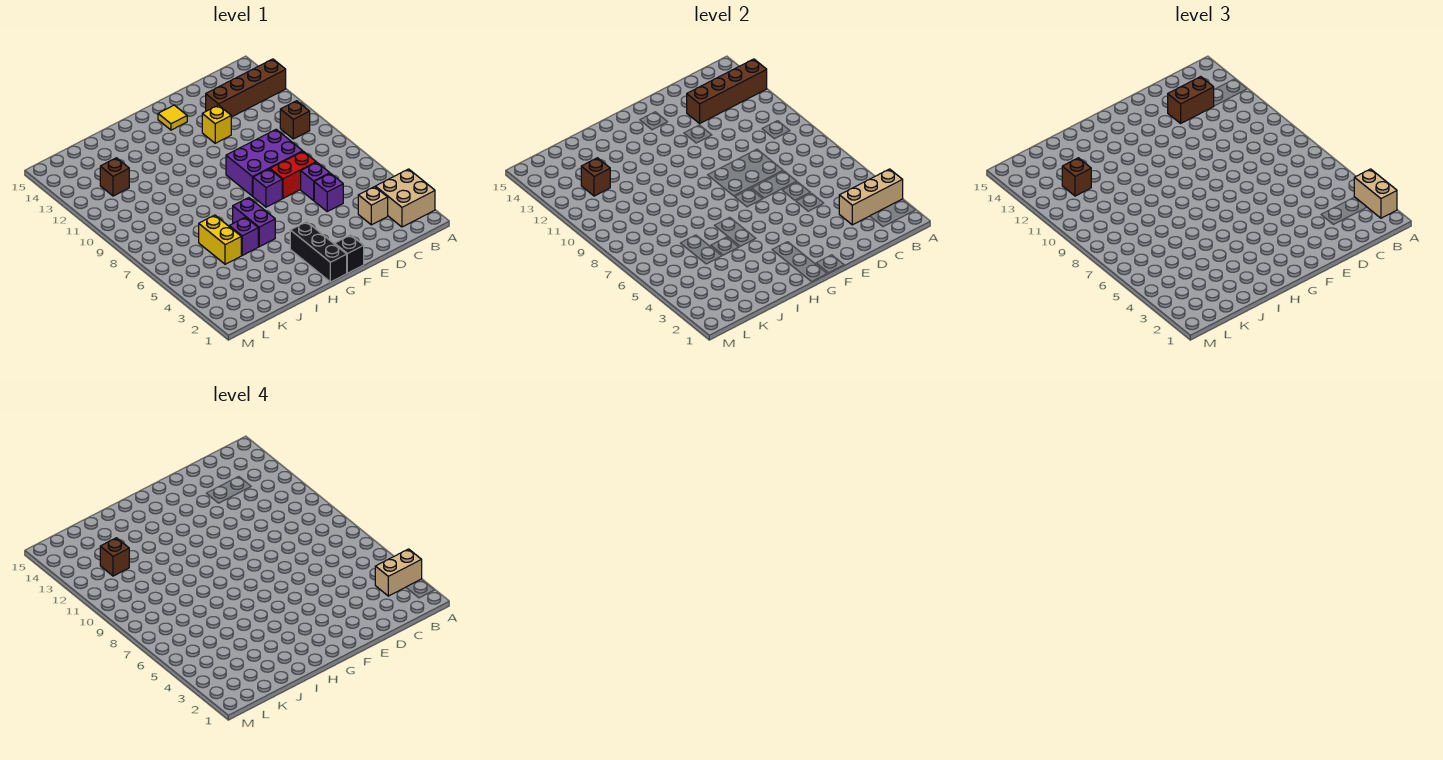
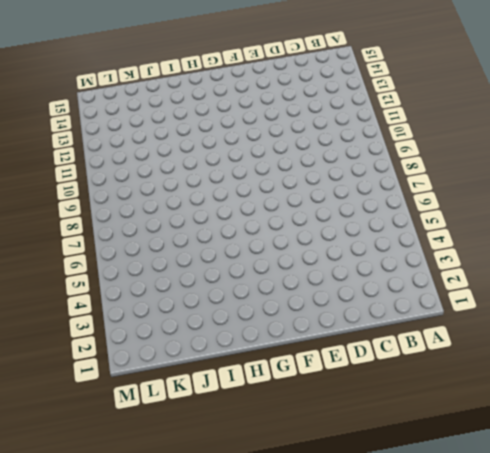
none -> tan brick A2:B3 level 1
none -> brown brick A13:D13 level 1
none -> brown brick B10 level 1

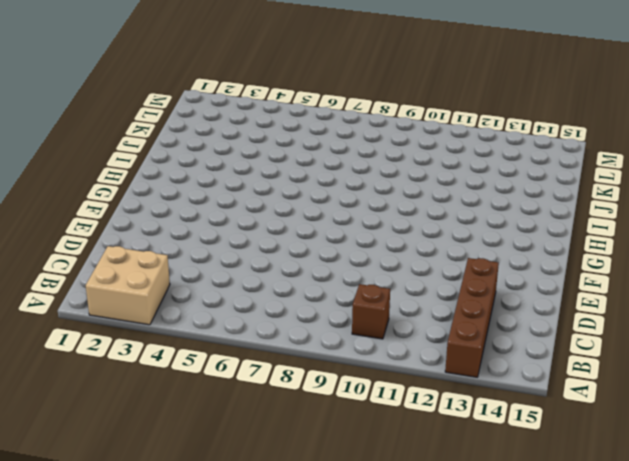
none -> tan brick C3 level 1
none -> purple brick D5 level 1
none -> purple brick D6 level 1

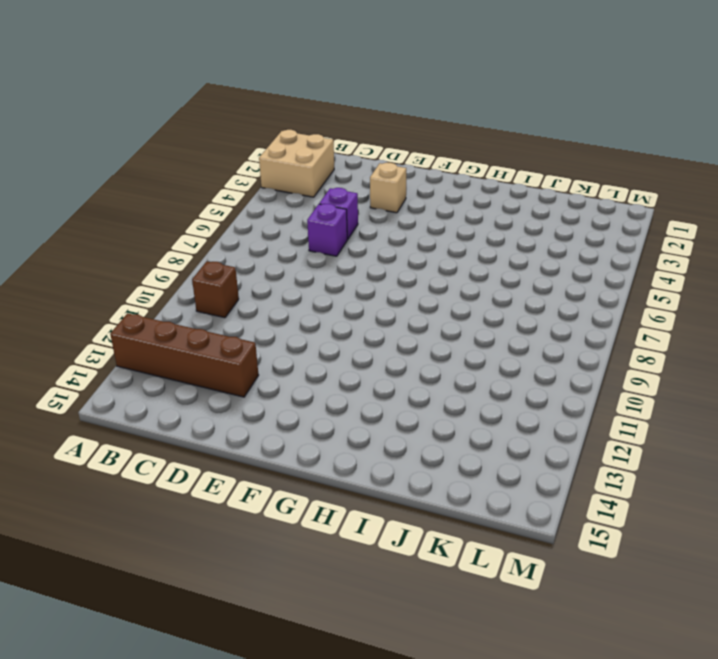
tan brick E3 level 1 -> tan brick C3 level 1
none -> red brick D7:E7 level 1
none -> purple brick D8:F9 level 1
none -> yellow brick E12 level 1

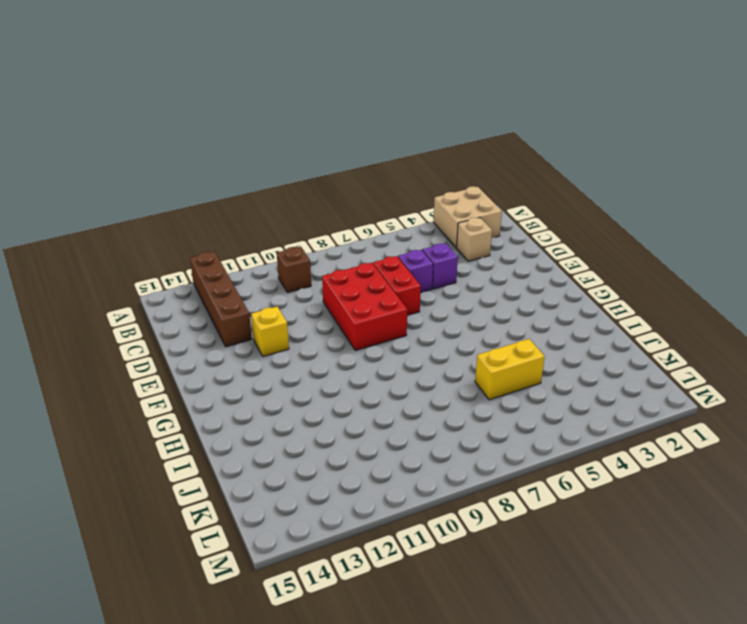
red brick D8:F9 level 1 -> purple brick D8:F9 level 1
none -> black brick F1 level 1
none -> purple brick F7 level 1
none -> yellow tile F14 level 1

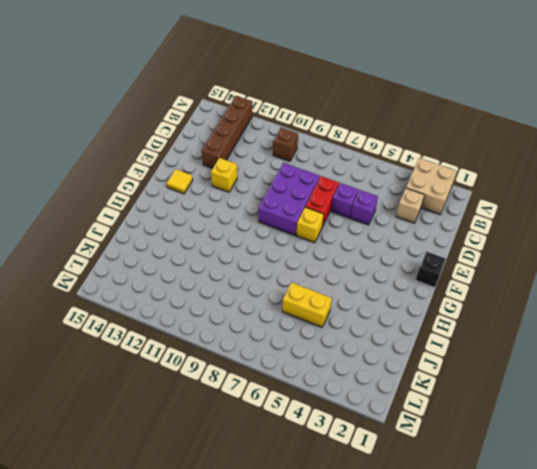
yellow brick F7 level 1 -> purple brick F7 level 1
none -> black brick G1:G3 level 1
none -> purple brick H5:H6 level 1
none -> purple brick I5 level 1

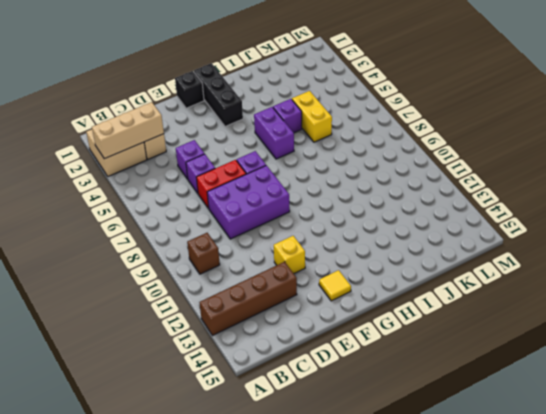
none -> brown brick K12 level 1
none -> brown brick A13:D13 level 2
none -> brown brick K12 level 2

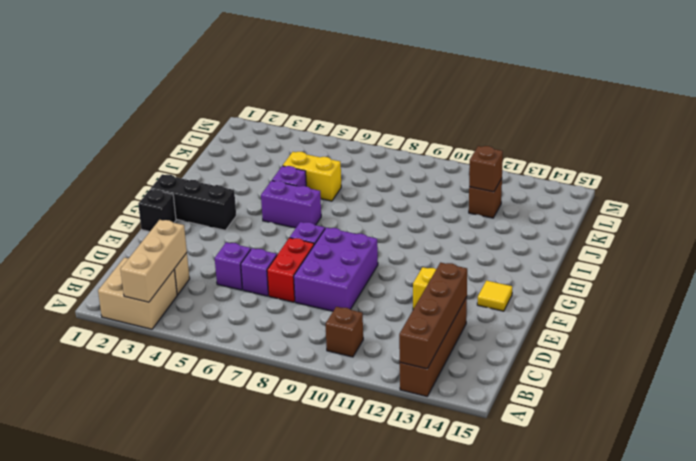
none -> tan brick A2:A3 level 3
none -> brown brick C13:D13 level 3
none -> brown brick K12 level 3

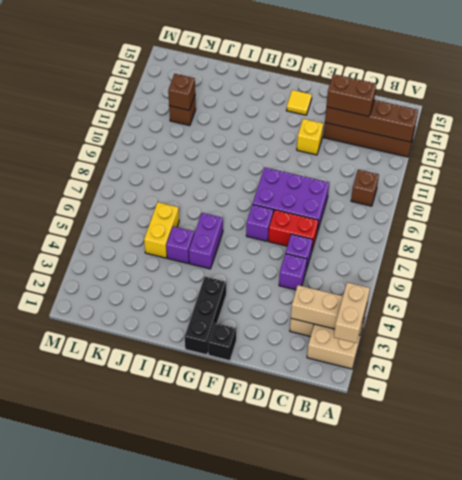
none -> brown brick K12 level 3
none -> tan brick A3:B3 level 4
none -> brown brick K12 level 4

